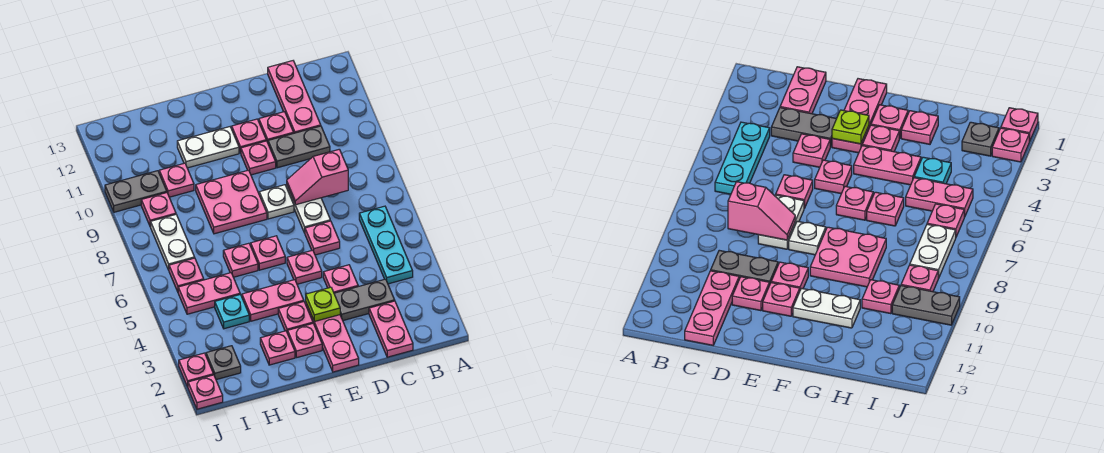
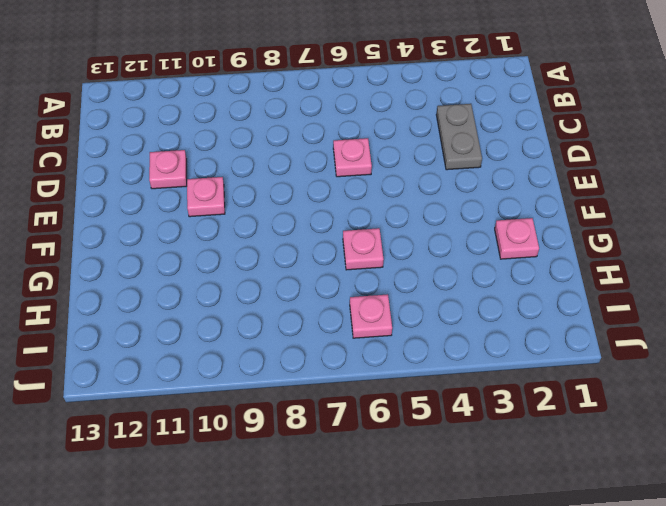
none -> cyan plate B4:B6 level 1
none -> pink plate C1:C2 level 1
none -> grey plate C10:D10 level 1
none -> pink plate C11:C13 level 1

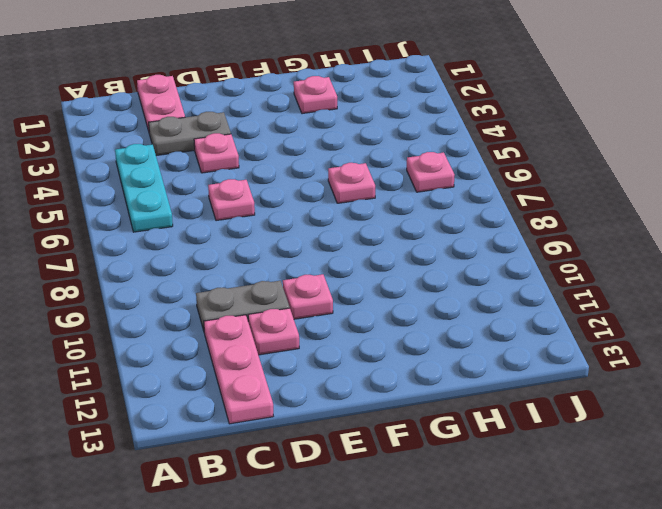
none -> white plate D7:D8 level 1
none -> pink plate E1:E3 level 1
none -> pink plate E5 level 1
none -> white plate E8 level 1

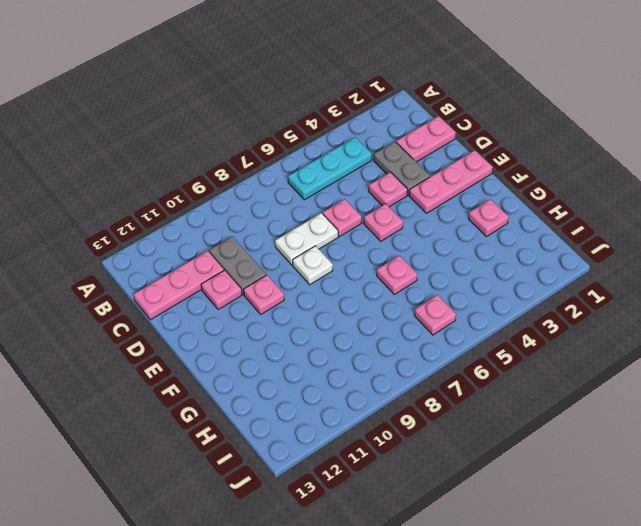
none -> pink plate E11 level 1
none -> pink plate F2 level 1
none -> pink plate F3 level 1
none -> pink plate F4:G4 level 1

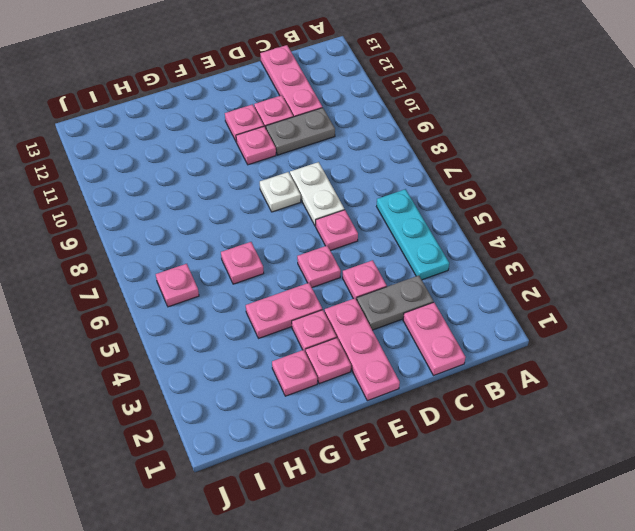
none -> pink plate F6 level 1
none -> pink plate F8:G9 level 1
none -> white plate F11:G11 level 1
none -> cyan plate H4 level 1

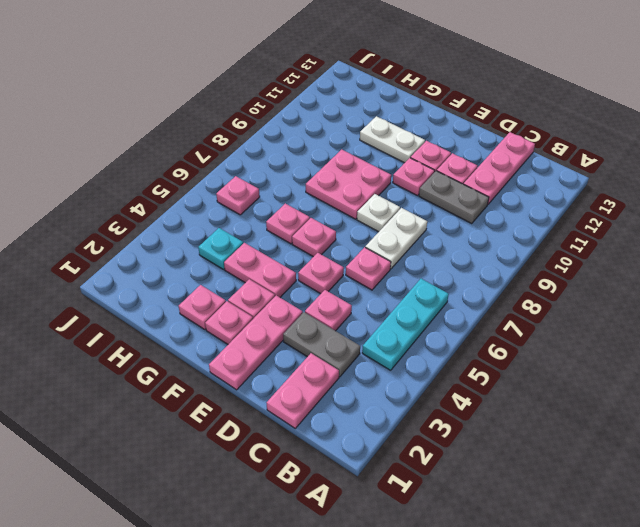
none -> pink plate H5:I5 level 1
none -> pink plate H10 level 1
none -> grey plate I2 level 1
none -> white plate I7:I8 level 1

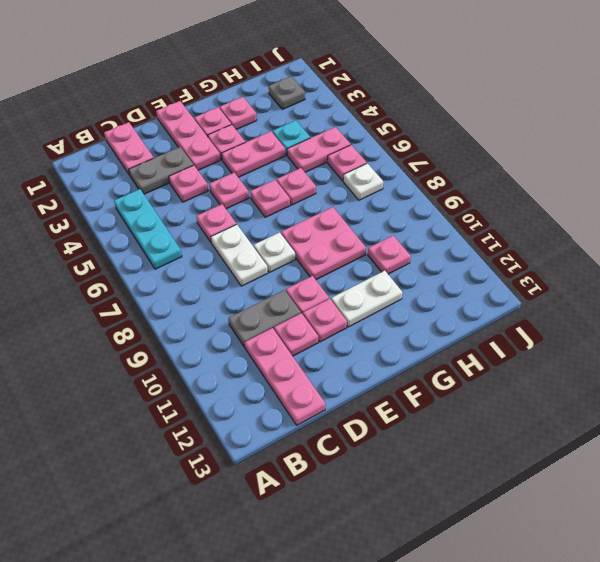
white plate I7 level 1 -> white plate I7:I8 level 1
none -> pink plate I9 level 1
none -> grey plate I10:J10 level 1
none -> pink plate J1 level 1
none -> pink plate J2 level 1

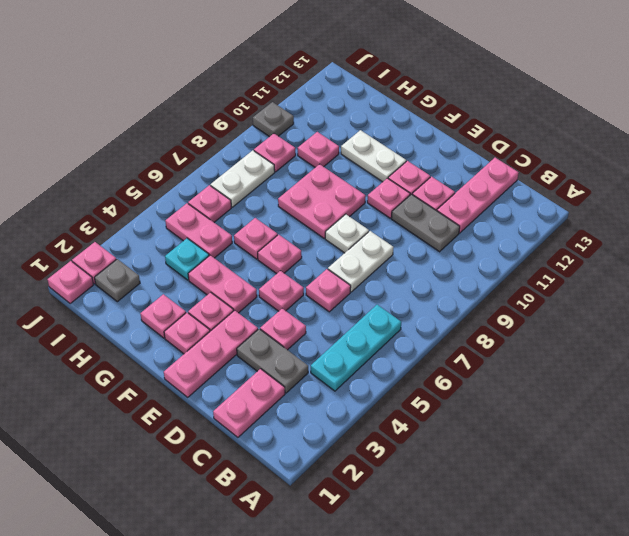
grey plate J10 level 1 -> grey plate I10:J10 level 1
none -> pink slope C8:D8 level 2 top C
none -> lime plate E3 level 2

